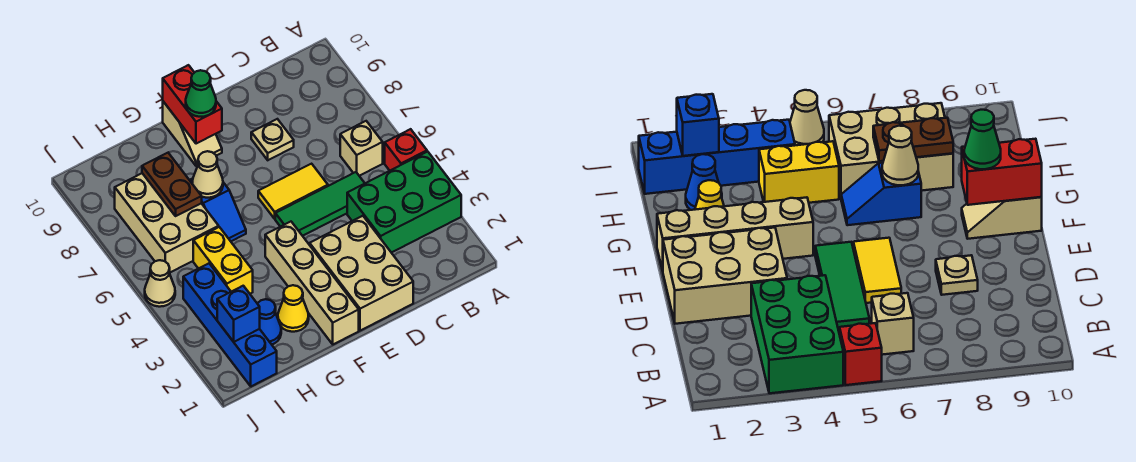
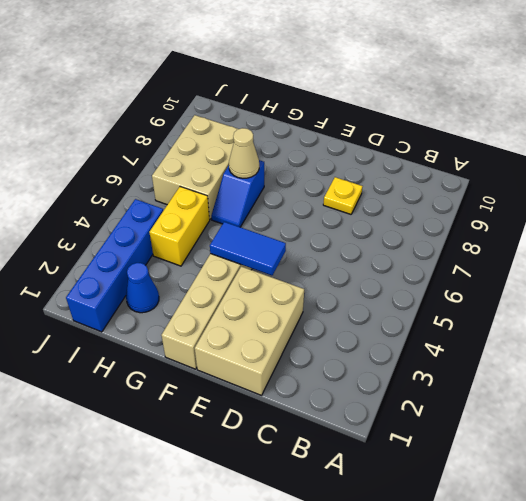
yellow plate D8 level 1 -> tan plate D8 level 1
blue tile E4:F4 level 2 -> none
none -> green brick A3:C4 level 1
none -> red brick A5 level 1
none -> tan brick B6 level 1

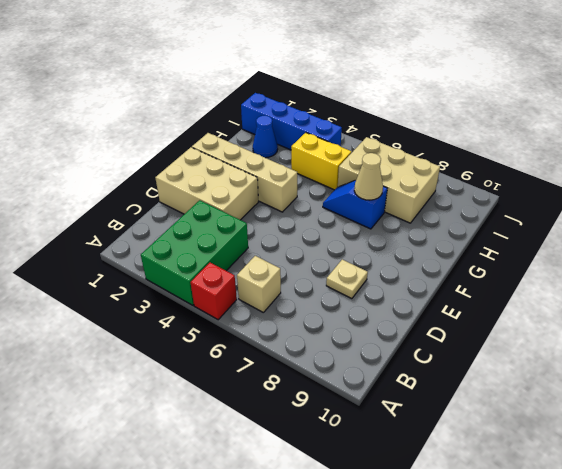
none -> green tile C5:E5 level 1
none -> yellow tile D6:E6 level 1
none -> tan slope F9:F10 level 1 top 10

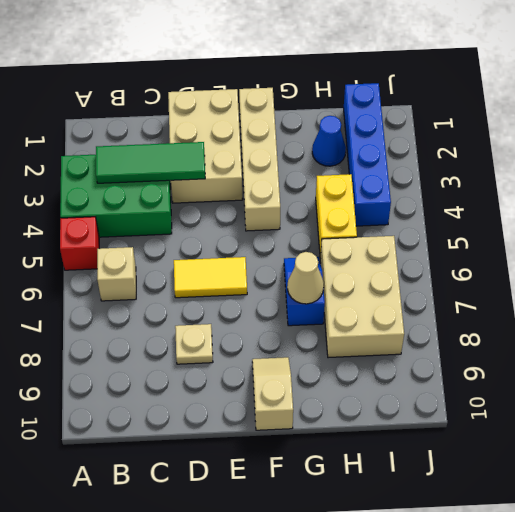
green tile B3:D3 level 2 -> green tile C5:E5 level 1
none -> yellow cone G2 level 1
none -> tan cone J5 level 1
none -> red brick F9:F10 level 2

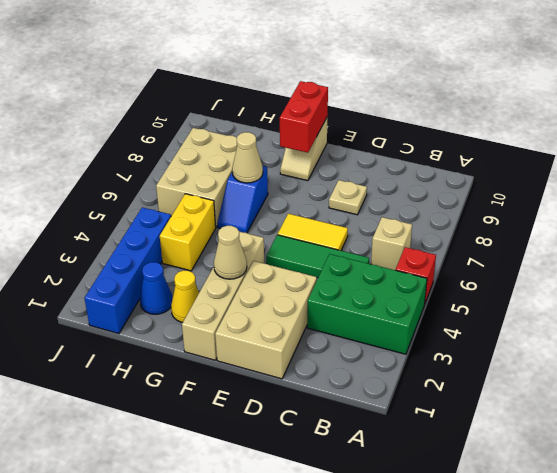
tan cone F3 level 2 -> tan cone J5 level 1
none -> brown plate H7:H8 level 2
none -> blue brick I2 level 2
none -> green cone F9 level 3

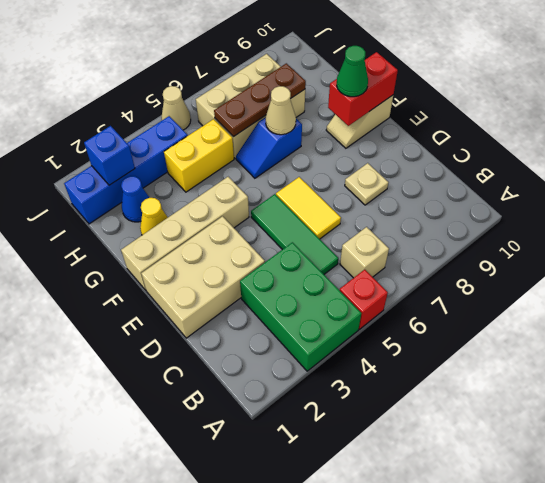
brown plate H6:H8 level 2 -> brown plate H7:H8 level 2

